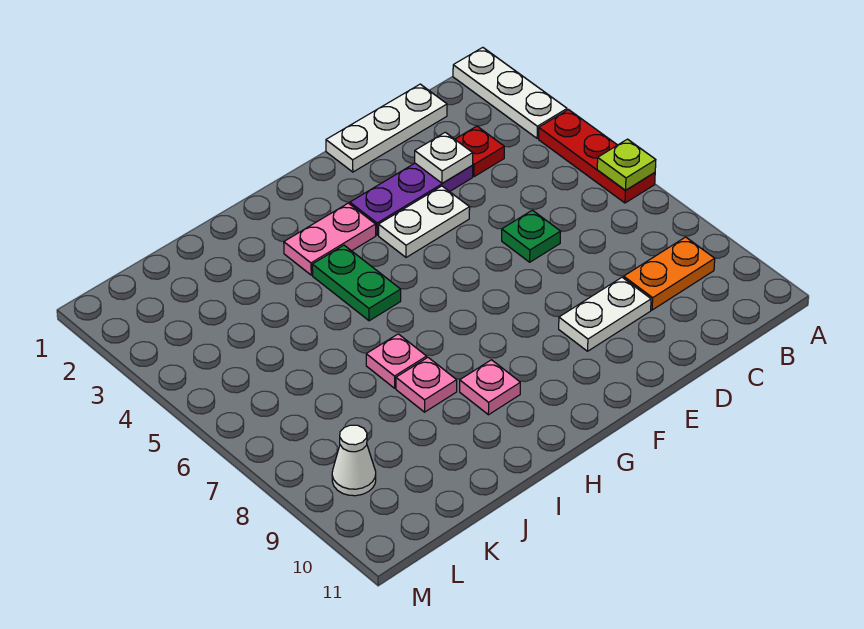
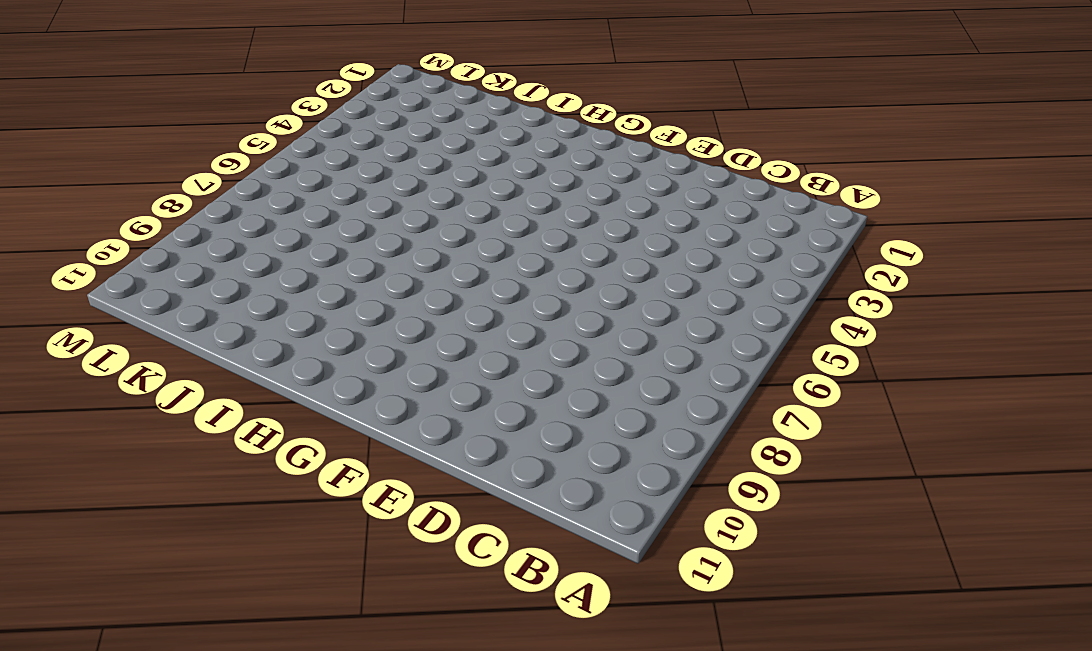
none -> white plate A1:A3 level 1
none -> red plate A4:A6 level 1
none -> orange plate B9:C9 level 1

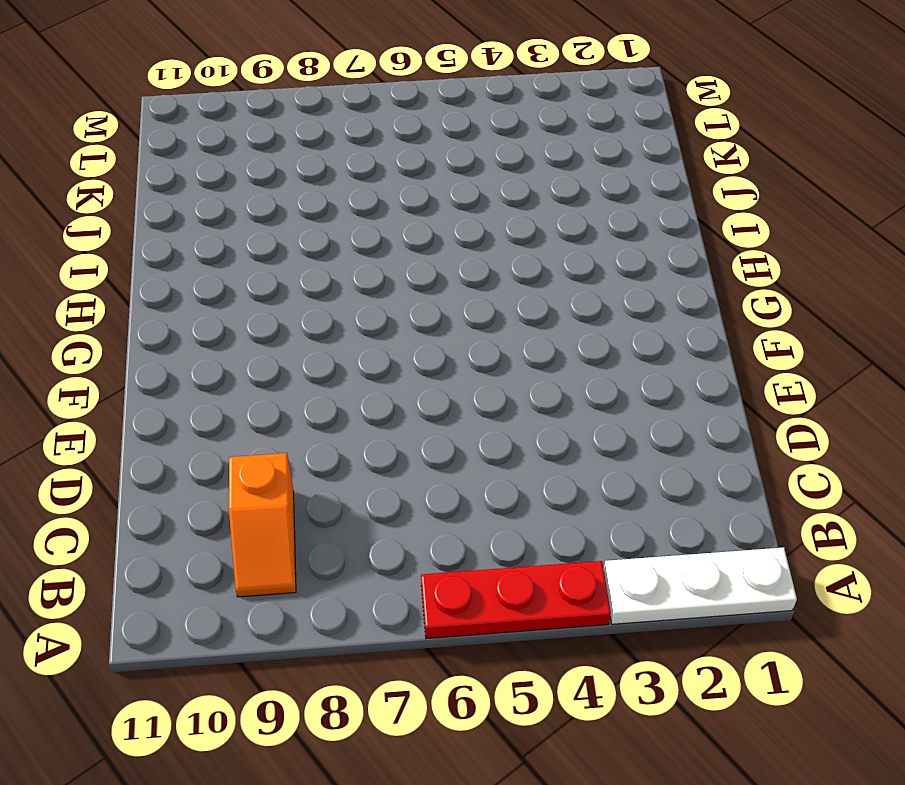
orange slope B9:C9 level 1 top C -> orange plate B9:C9 level 1
none -> white plate C1:E1 level 1
none -> red plate C3 level 1
none -> purple plate D3:F3 level 1

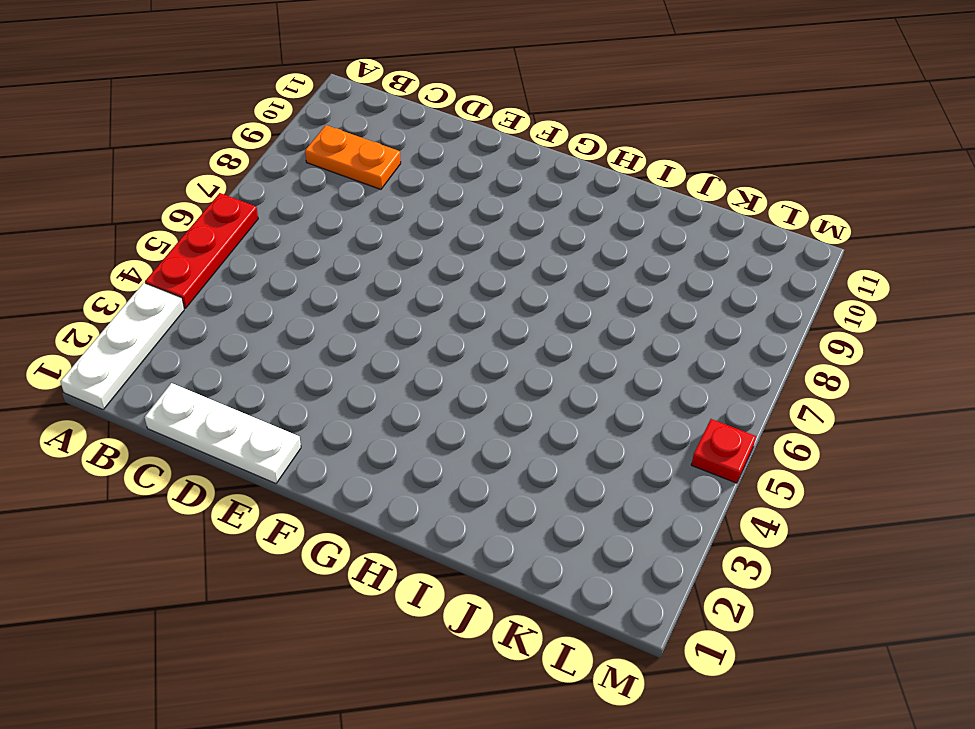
red plate M5 level 1 -> red plate C3 level 1
none -> purple plate D3:F3 level 1
none -> green plate D6 level 1
none -> white plate D9:E9 level 1

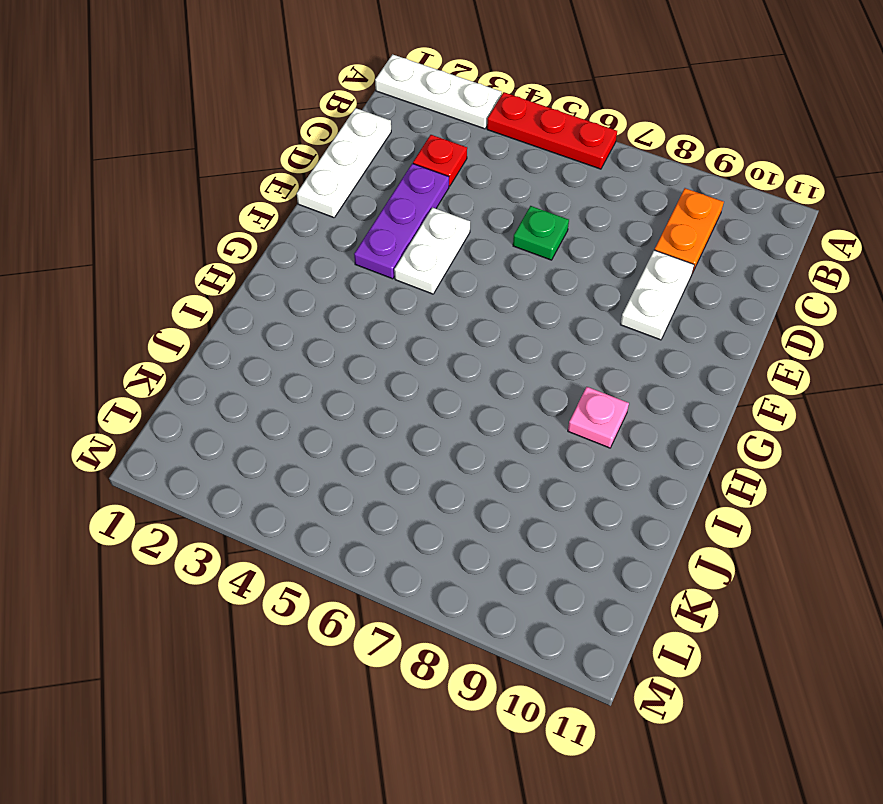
none -> pink plate G3:H3 level 1
none -> green plate H4:H5 level 1
none -> pink plate I7 level 1

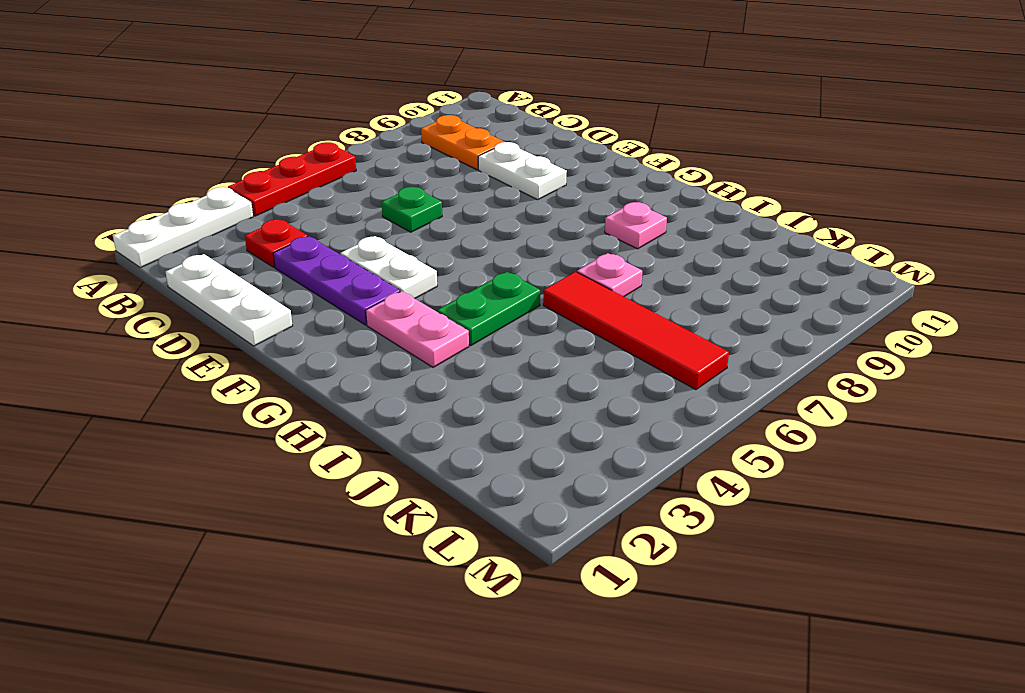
red tile I6:L6 level 1 -> none
none -> pink plate I8 level 1
none -> white cone L9 level 1
none -> lime plate A6 level 2

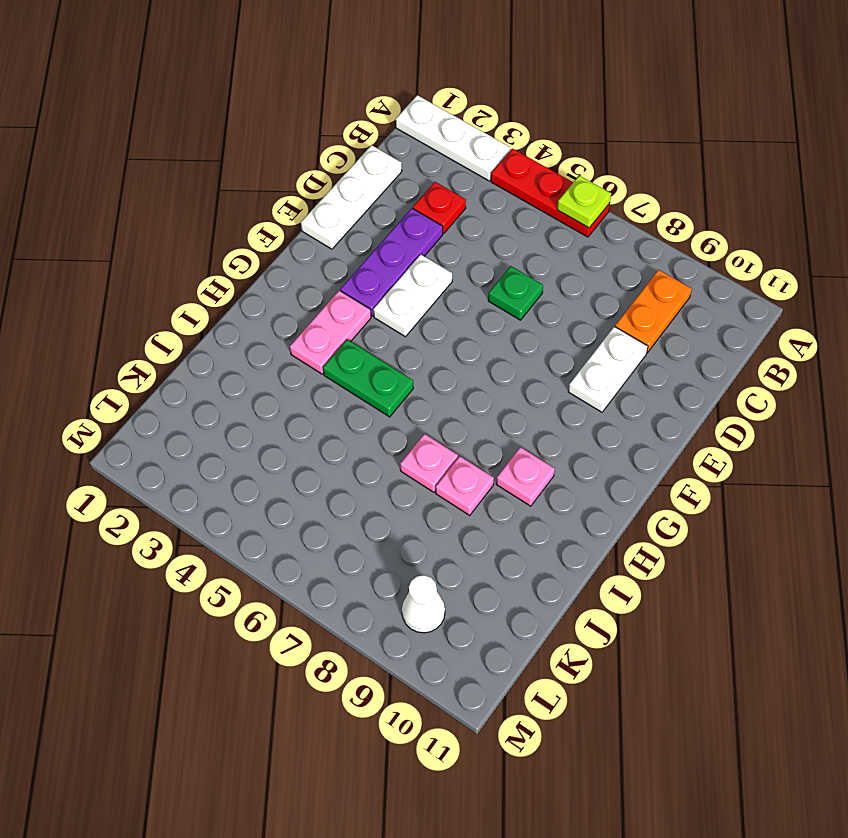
none -> white plate D3 level 2

